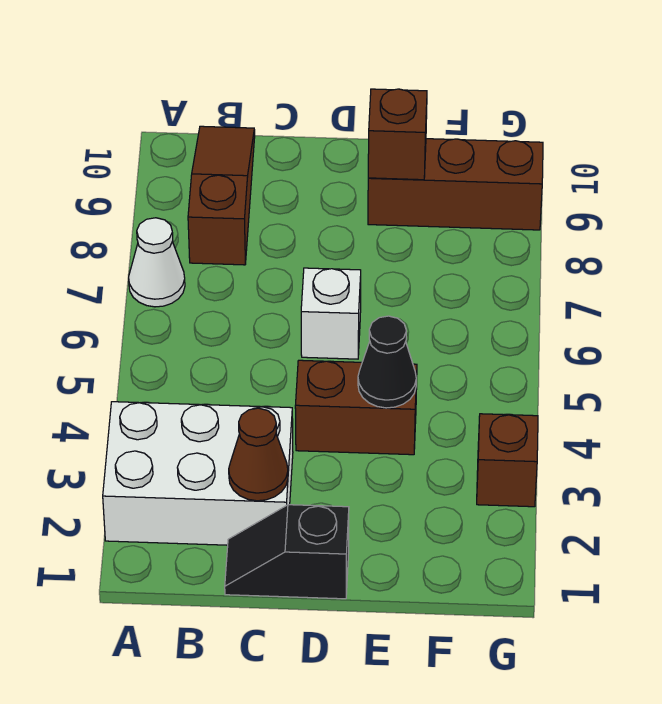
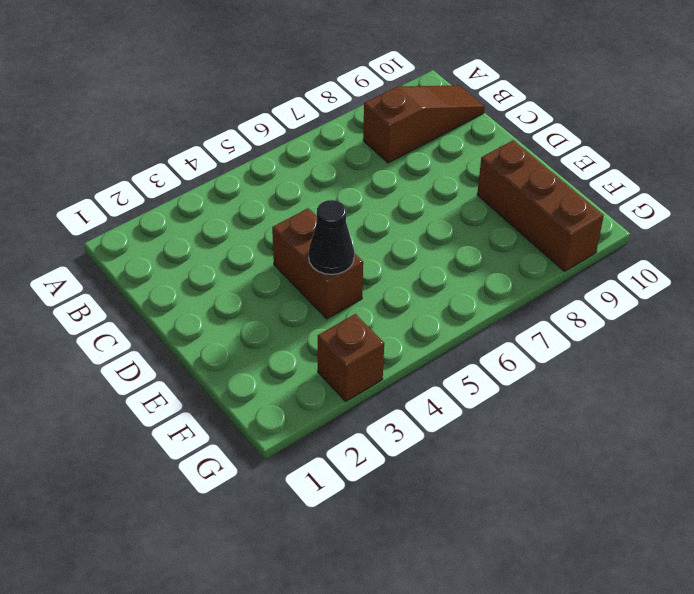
none -> white brick A2:C3 level 1
none -> white cone A7 level 1

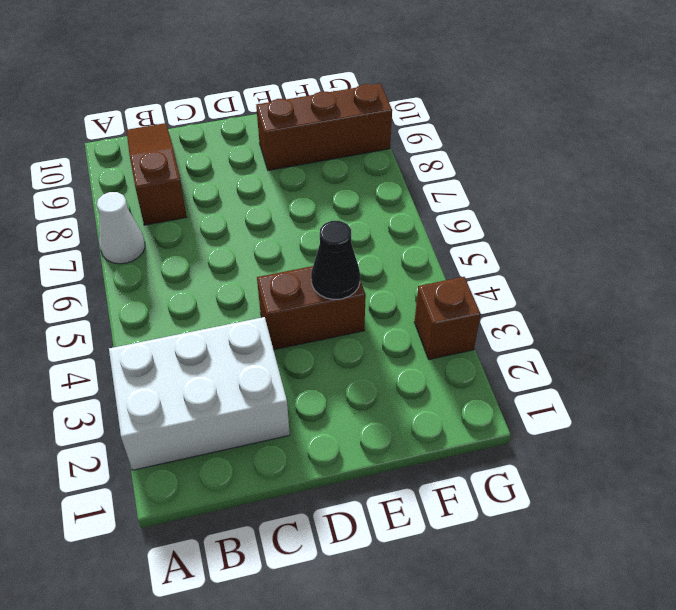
none -> black slope C1:D1 level 1 top D
none -> white brick D6 level 1

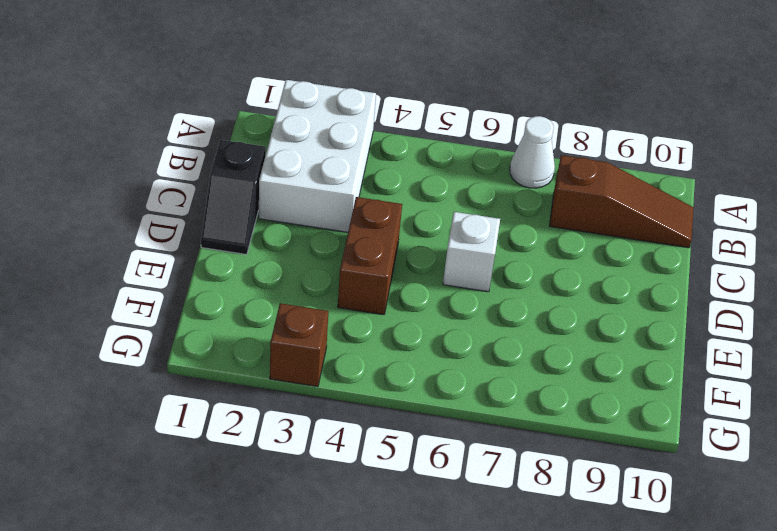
black slope C1:D1 level 1 top C -> black slope C1:D1 level 1 top D
none -> brown brick E9:G9 level 1
none -> brown cone C2 level 2

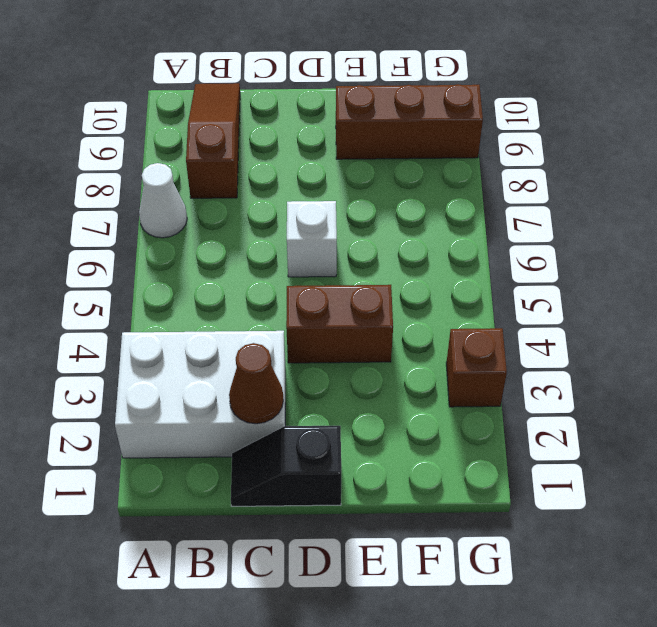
none -> black cone E4 level 2
none -> brown brick E9 level 2

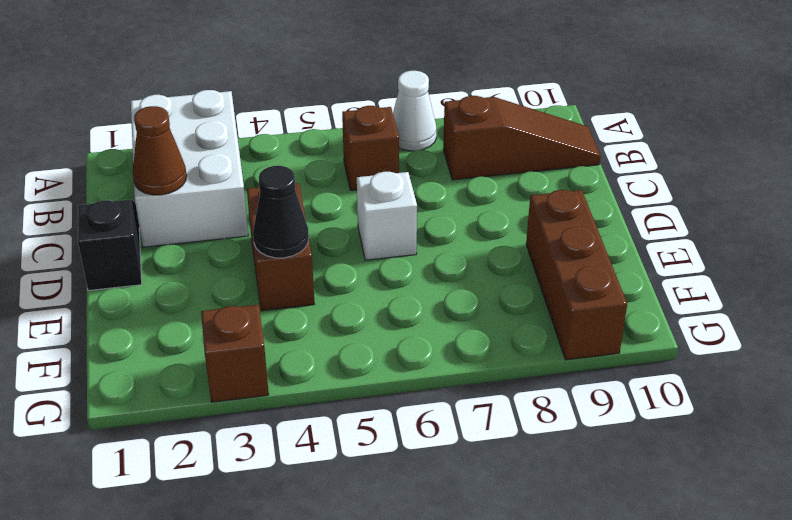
brown brick B6 level 1 -> brown brick E9 level 2

